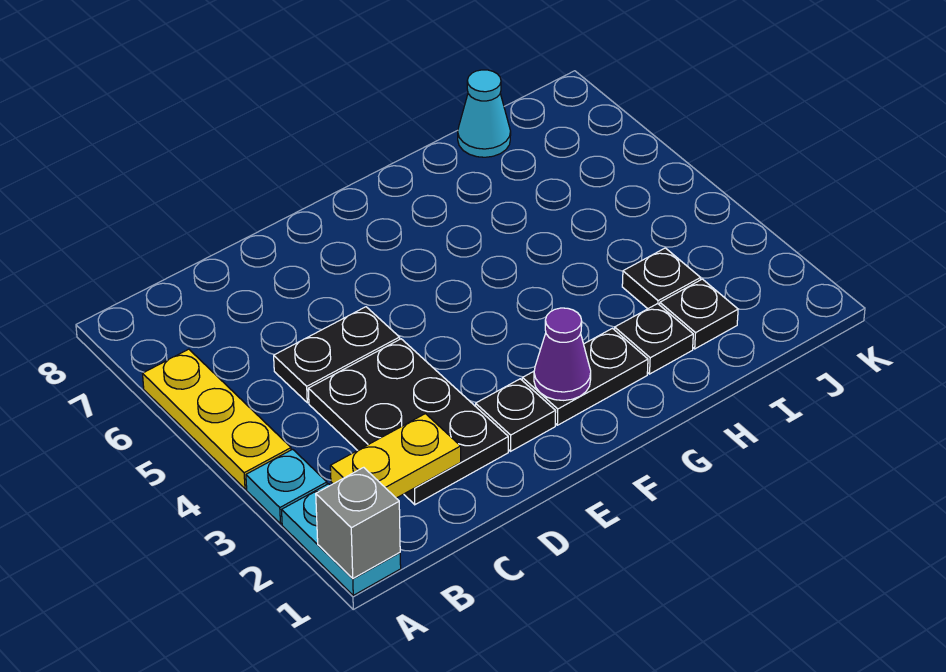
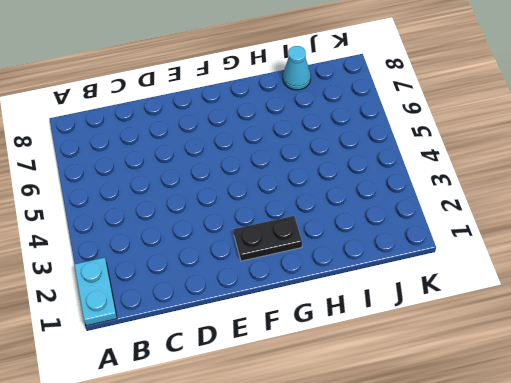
none -> cyan plate A3 level 1
none -> yellow plate A4:A6 level 1
none -> black plate C2:D4 level 1

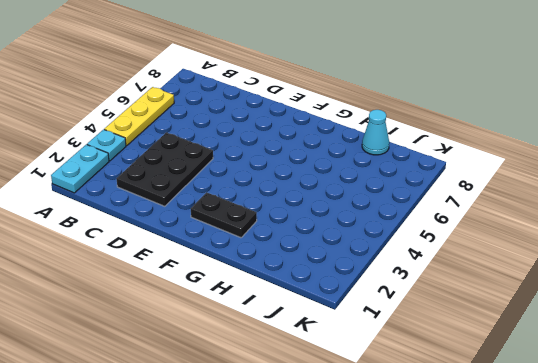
none -> black plate C5:D5 level 1
none -> black plate E2 level 1
none -> black plate H2 level 1

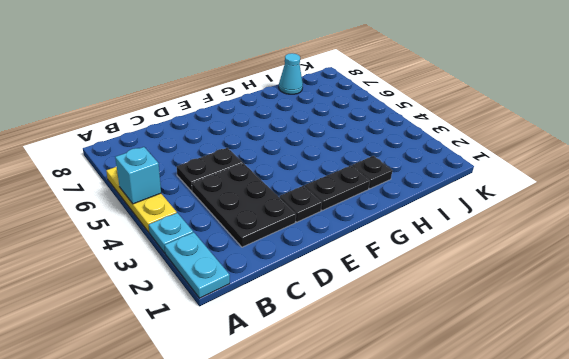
cyan brick A5 level 2 -> none
none -> black plate I2 level 1
none -> black plate I3 level 1
none -> grey brick A1 level 2

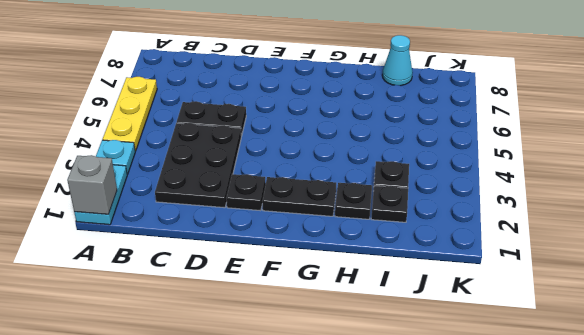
none -> yellow plate B2:C2 level 2
none -> purple cone F2 level 2

